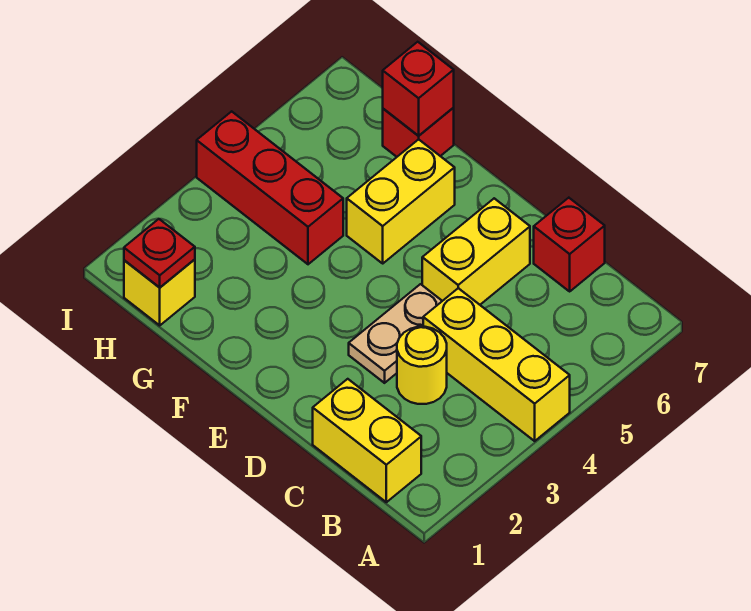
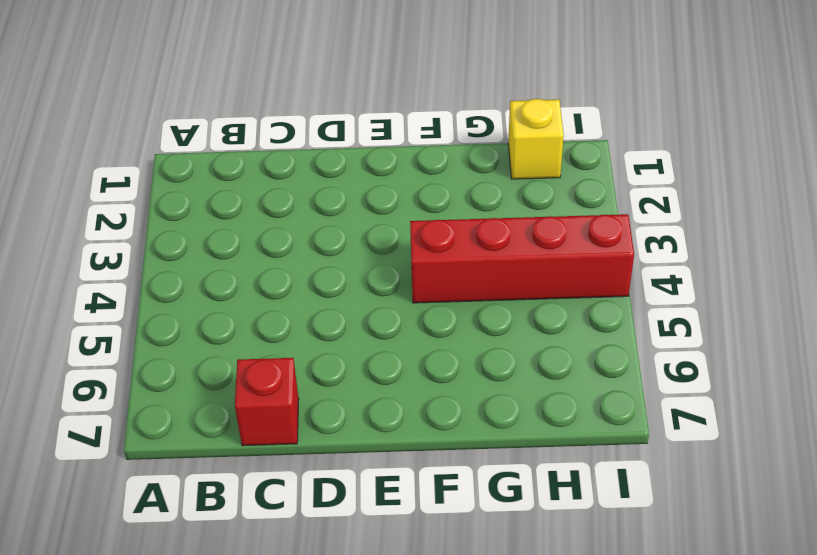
red brick F4:I4 level 1 -> red brick G4:I4 level 1
none -> yellow brick A4:C4 level 1
none -> yellow brick B1:C1 level 1
none -> yellow round brick C3 level 1

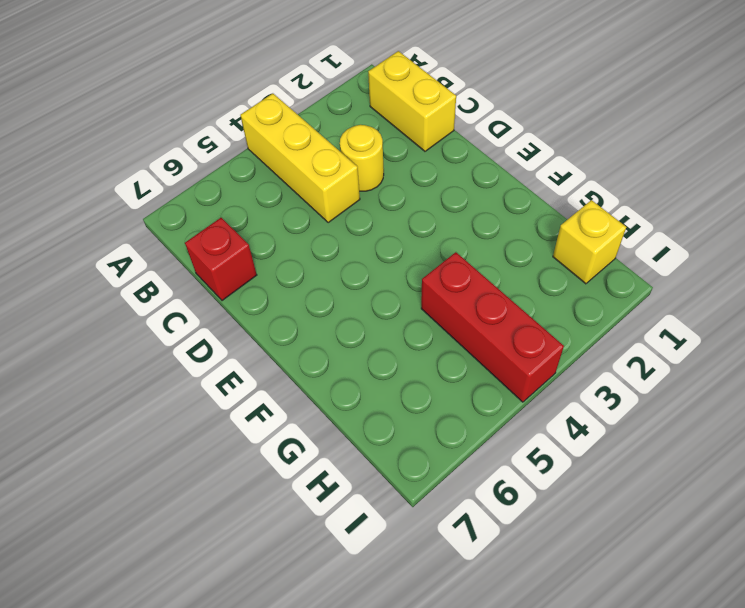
none -> tan plate D3:D4 level 1
none -> yellow brick D5:D6 level 1
none -> yellow brick F5:F6 level 1

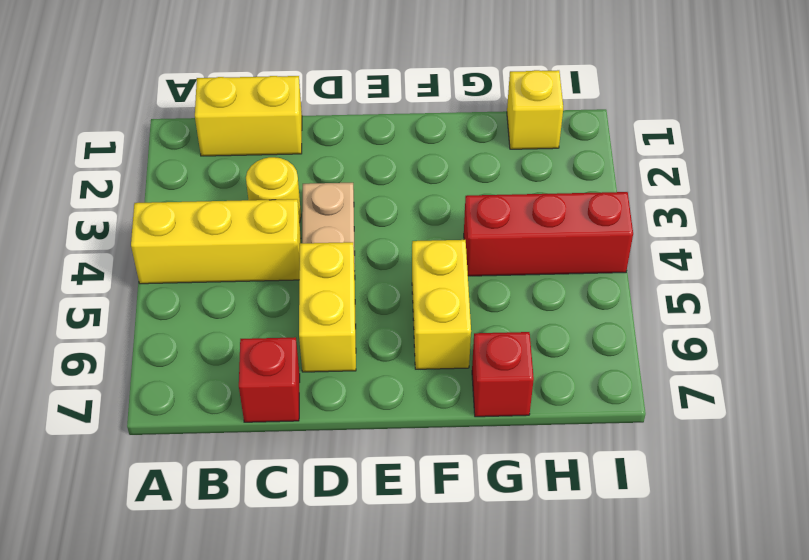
none -> red brick G7 level 2
none -> red plate H1 level 2

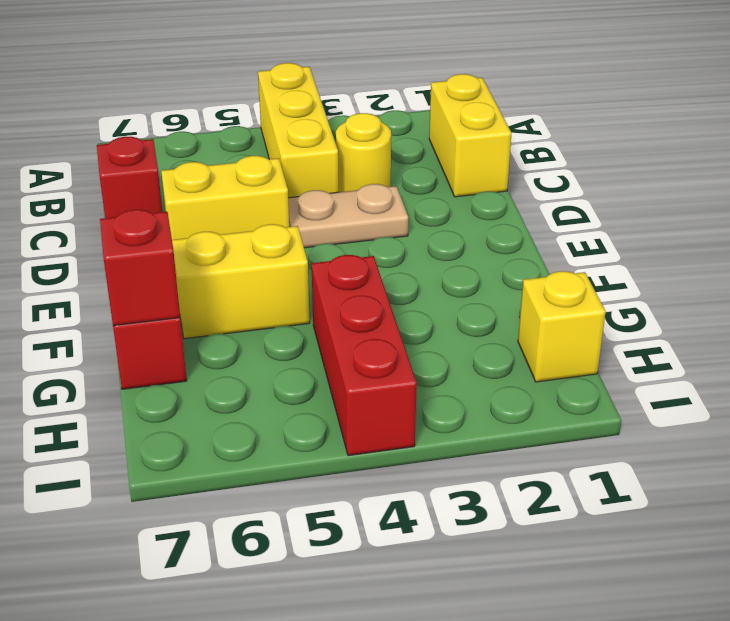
none -> red plate H1 level 2

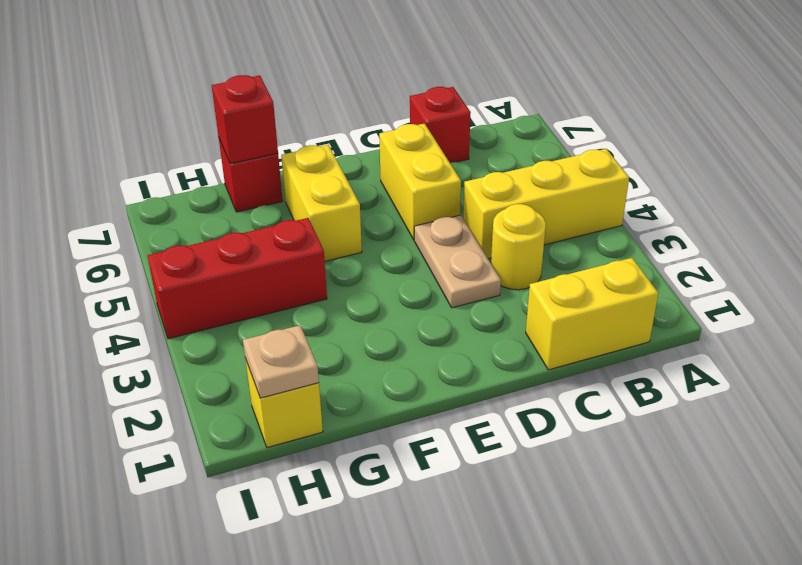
tan plate H1 level 2 -> red plate H1 level 2

